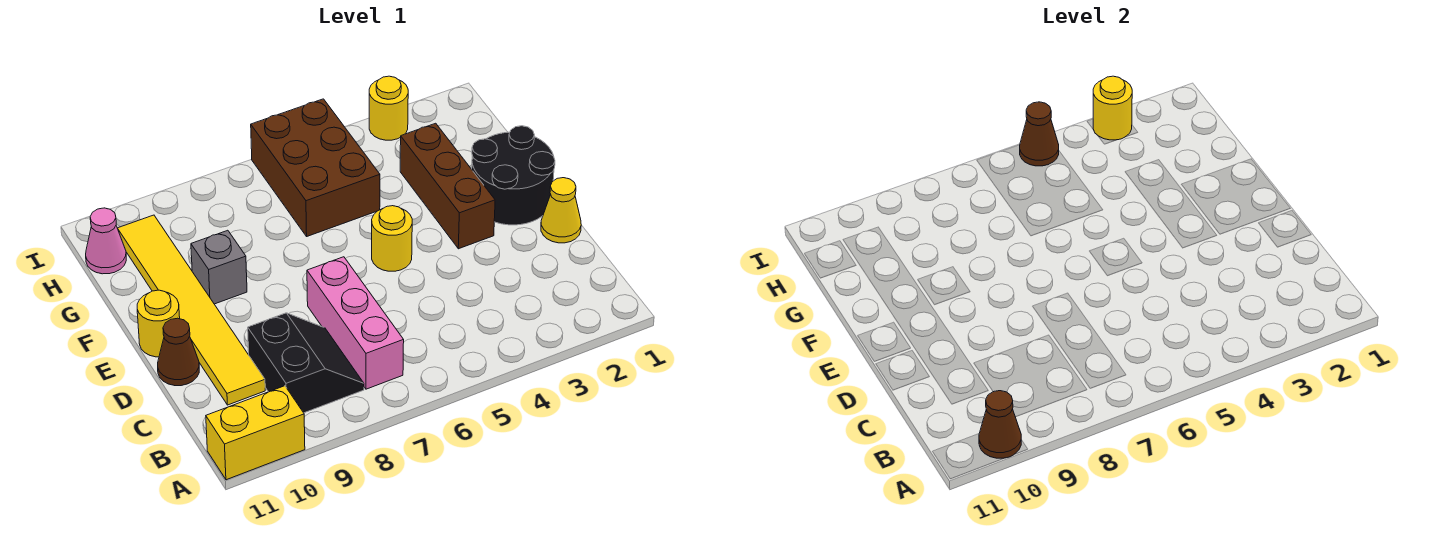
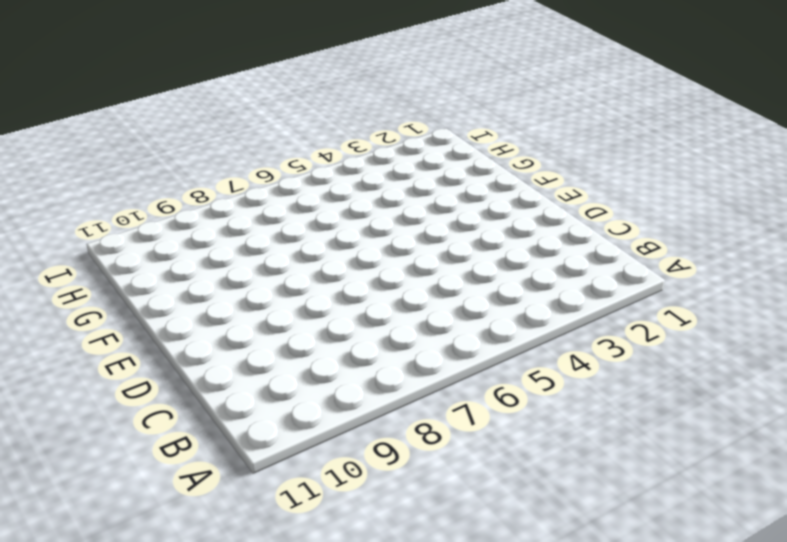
none -> yellow brick A10:A11 level 1
none -> pink brick B7:D7 level 1
none -> black slope B8:C9 level 1 top 9

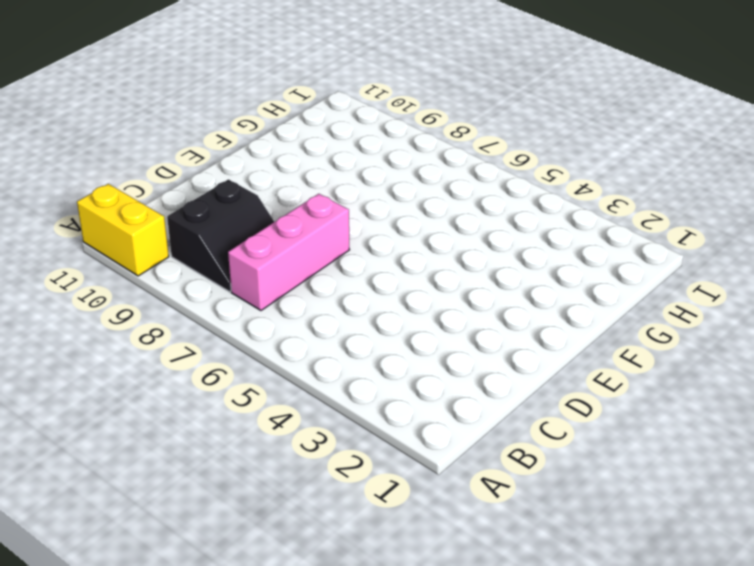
none -> yellow tile C10:H10 level 1
none -> yellow cone D1 level 1
none -> brown cone D11 level 1

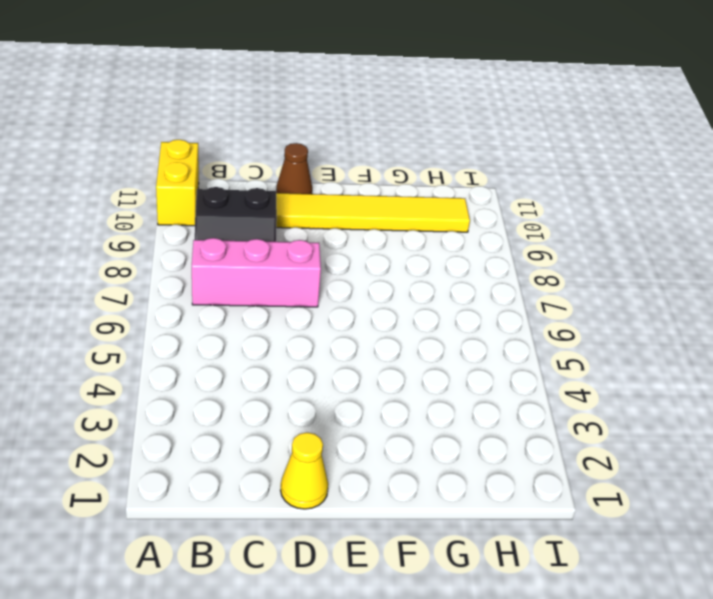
none -> black round brick E1:F2 level 1
none -> brown brick E3:G3 level 1
none -> yellow round brick E5 level 1

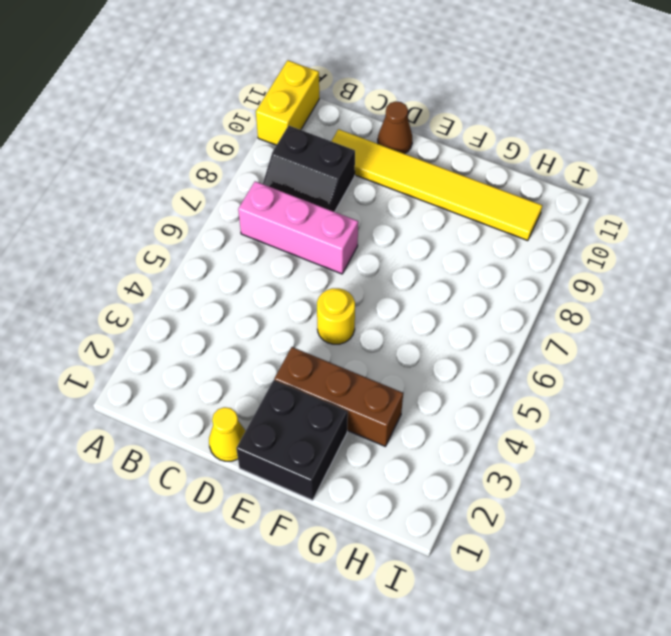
black brick E1:F2 level 1 -> black round brick E1:F2 level 1
none -> yellow round brick E11 level 1
none -> grey brick F9 level 1
none -> brown brick G5:I6 level 1

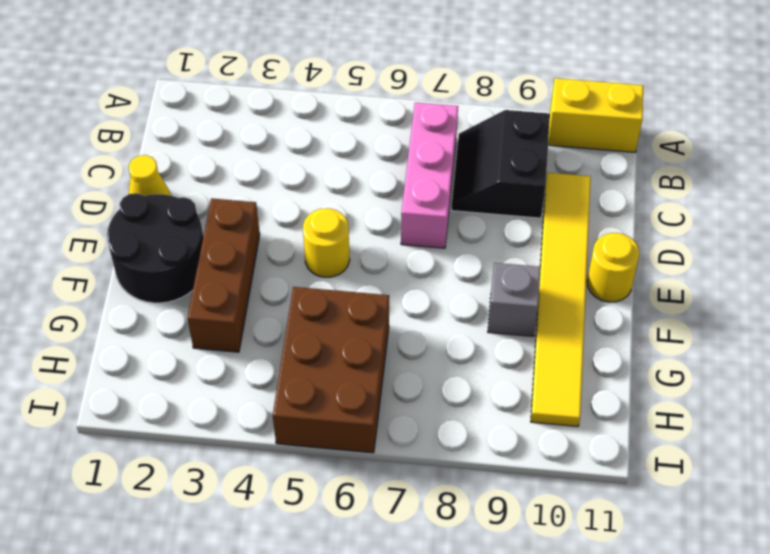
none -> brown cone D11 level 1
none -> pink cone H11 level 1
none -> yellow round brick I3 level 1

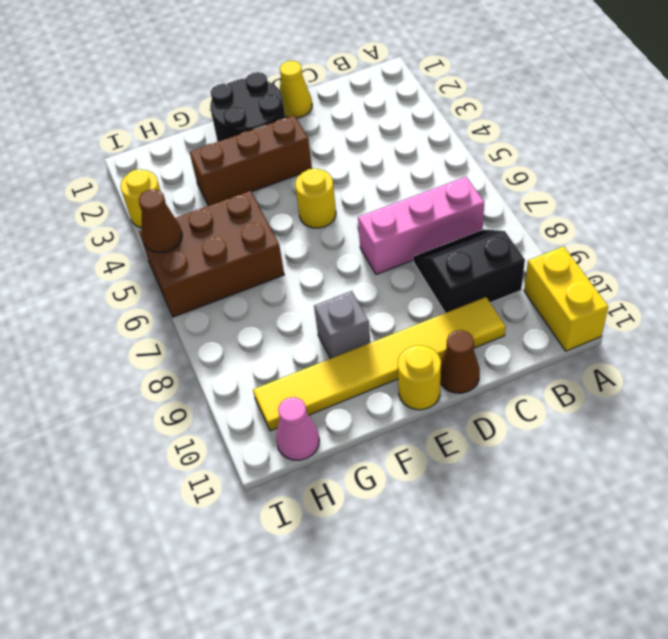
none -> brown cone A10 level 2
none -> yellow round brick I3 level 2

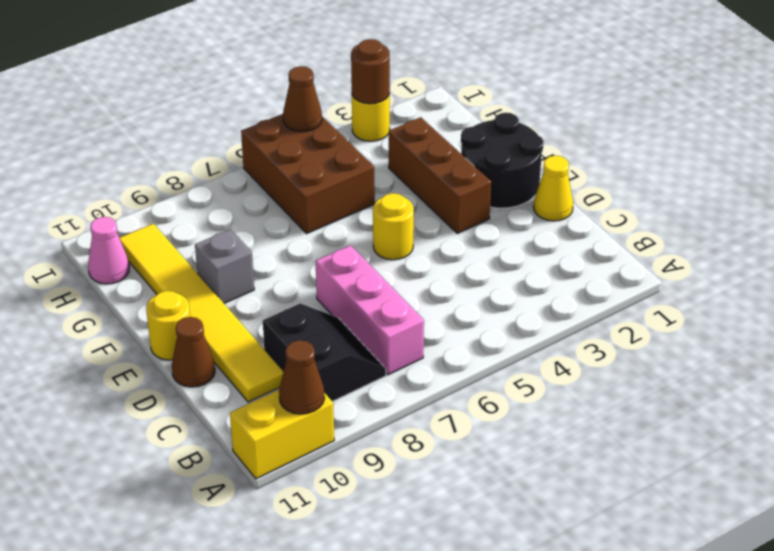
brown round brick I3 level 2 -> yellow round brick I3 level 2

